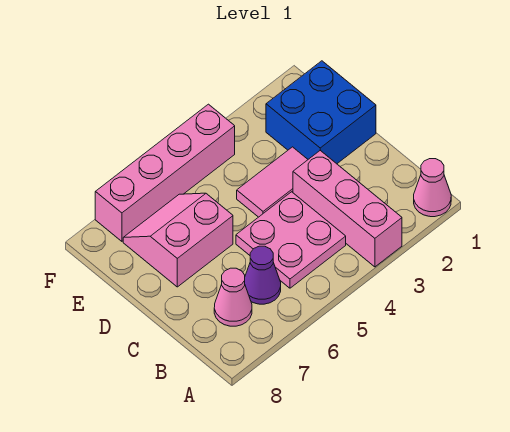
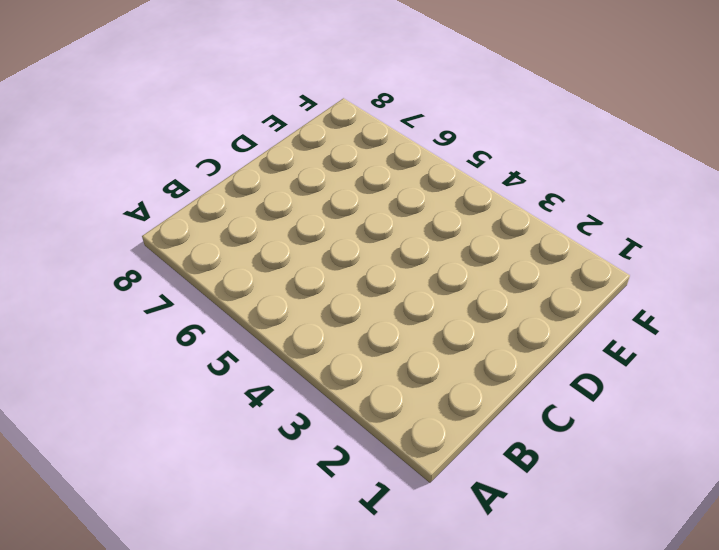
none -> pink cone A1 level 1
none -> pink brick A3:C3 level 1

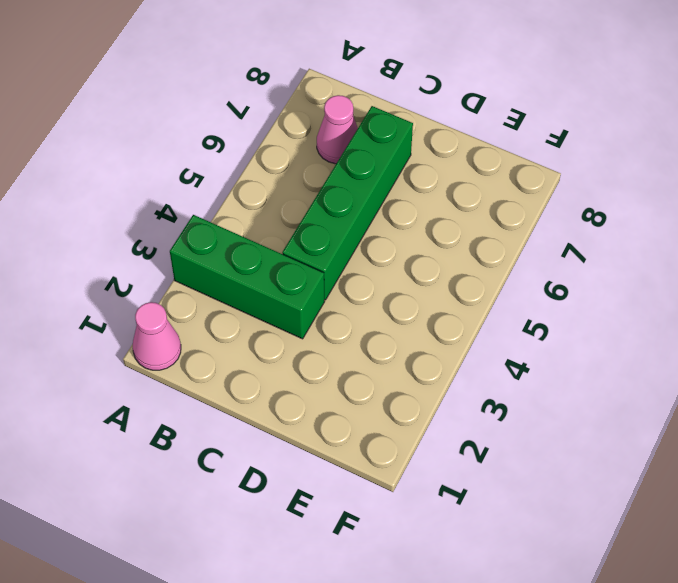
green brick A3:C3 level 1 -> pink brick A3:C3 level 1
green brick C4:C7 level 1 -> pink plate B4:C5 level 1
none -> purple cone B6 level 1
none -> blue brick D1:E2 level 1

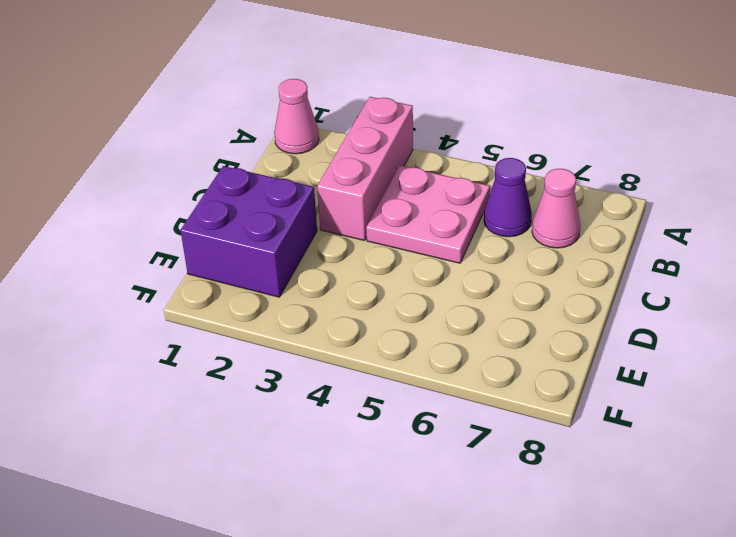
purple brick D1:E2 level 1 -> blue brick D1:E2 level 1
none -> pink tile D3:D4 level 1
none -> pink slope D6:E7 level 1 top D

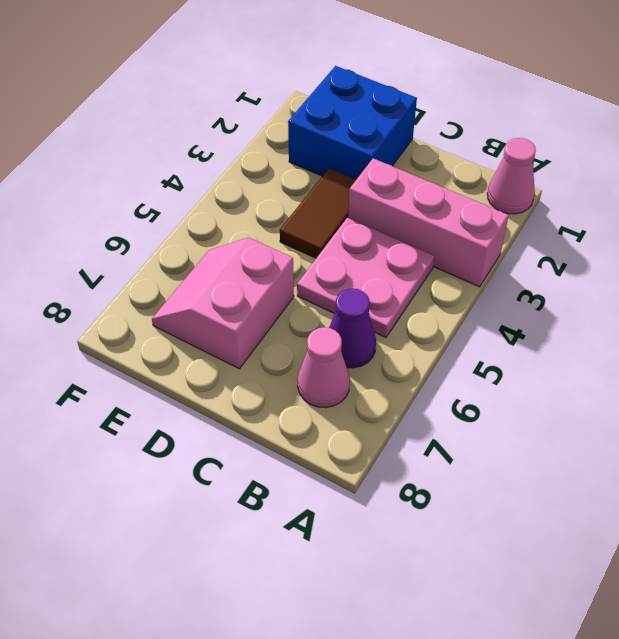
brown tile D3:D4 level 1 -> pink tile D3:D4 level 1
none -> pink brick F4:F7 level 1

